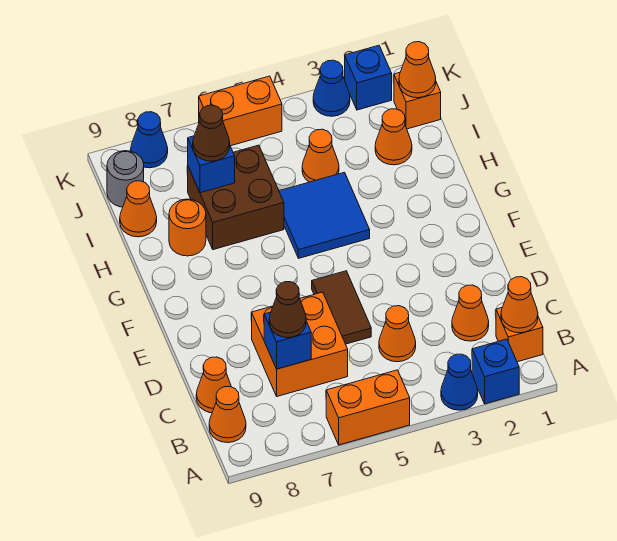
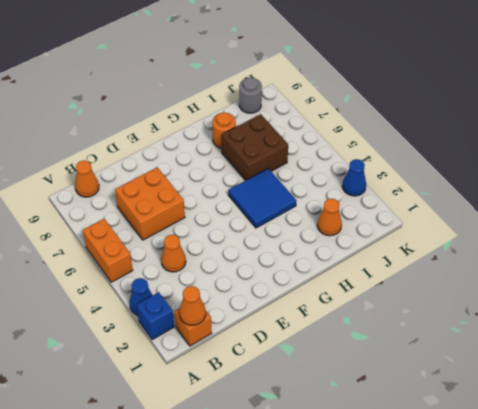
none -> orange cone C2 level 1
none -> orange cone C9 level 1
none -> brown tile D5:E5 level 1

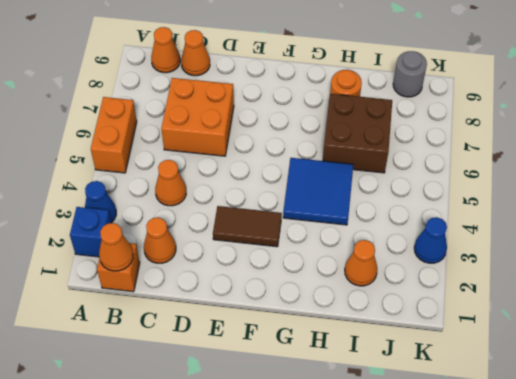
brown tile E3:F3 level 1 -> brown tile D5:E5 level 1
none -> orange cone I4 level 1
none -> orange cone I9 level 1
none -> orange brick J1 level 1

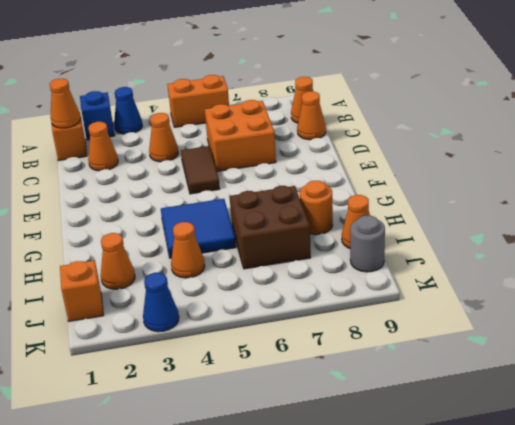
none -> blue brick K2 level 1
none -> orange brick K5:K6 level 1
none -> blue cone K8 level 1

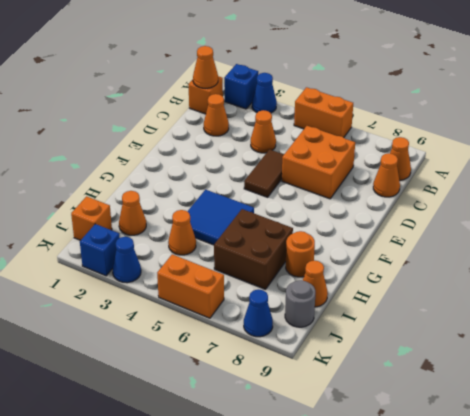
none -> blue brick C7 level 2
none -> blue brick I7 level 2
none -> orange cone J1 level 2

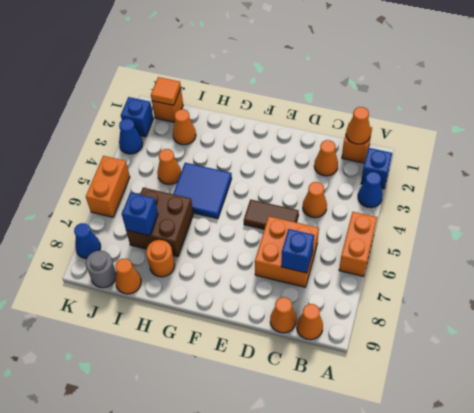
orange tile J1 level 2 -> orange cone J1 level 2
none -> brown cone C7 level 3
none -> brown cone I7 level 3

